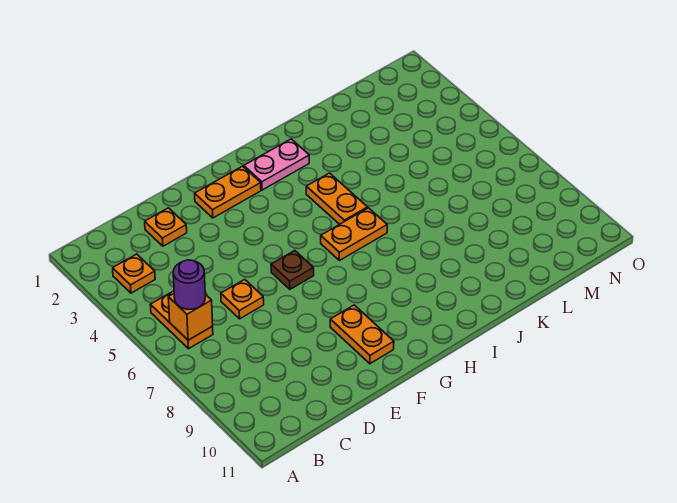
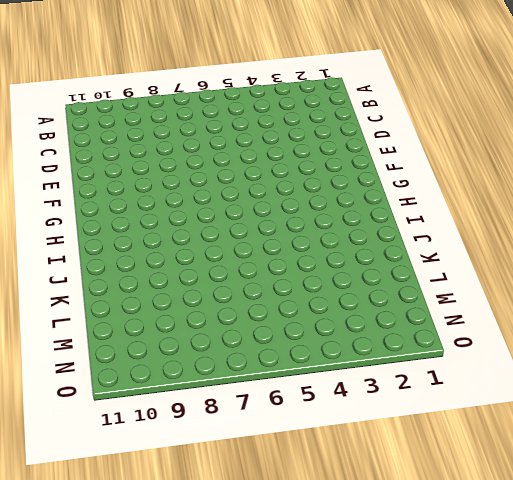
none -> orange plate B3 level 1
none -> orange plate B5:B6 level 1
none -> orange plate D2 level 1

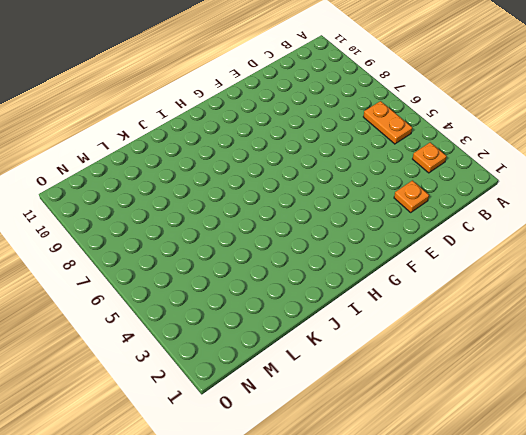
none -> orange plate D6 level 1
none -> orange plate F2:G2 level 1
none -> brown plate F6 level 1

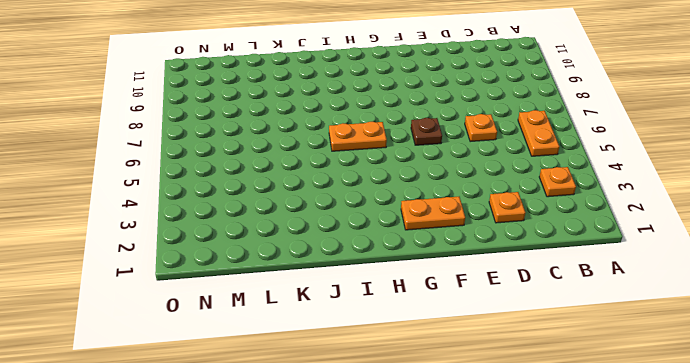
none -> orange plate F9:F10 level 1
none -> pink plate H2:I2 level 1
none -> orange plate I4:I5 level 1

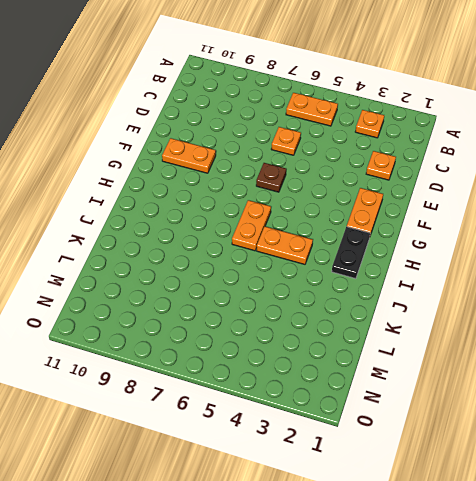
black plate H2:I2 level 1 -> pink plate H2:I2 level 1
none -> orange brick B6 level 2
none -> purple round brick B6 level 3

